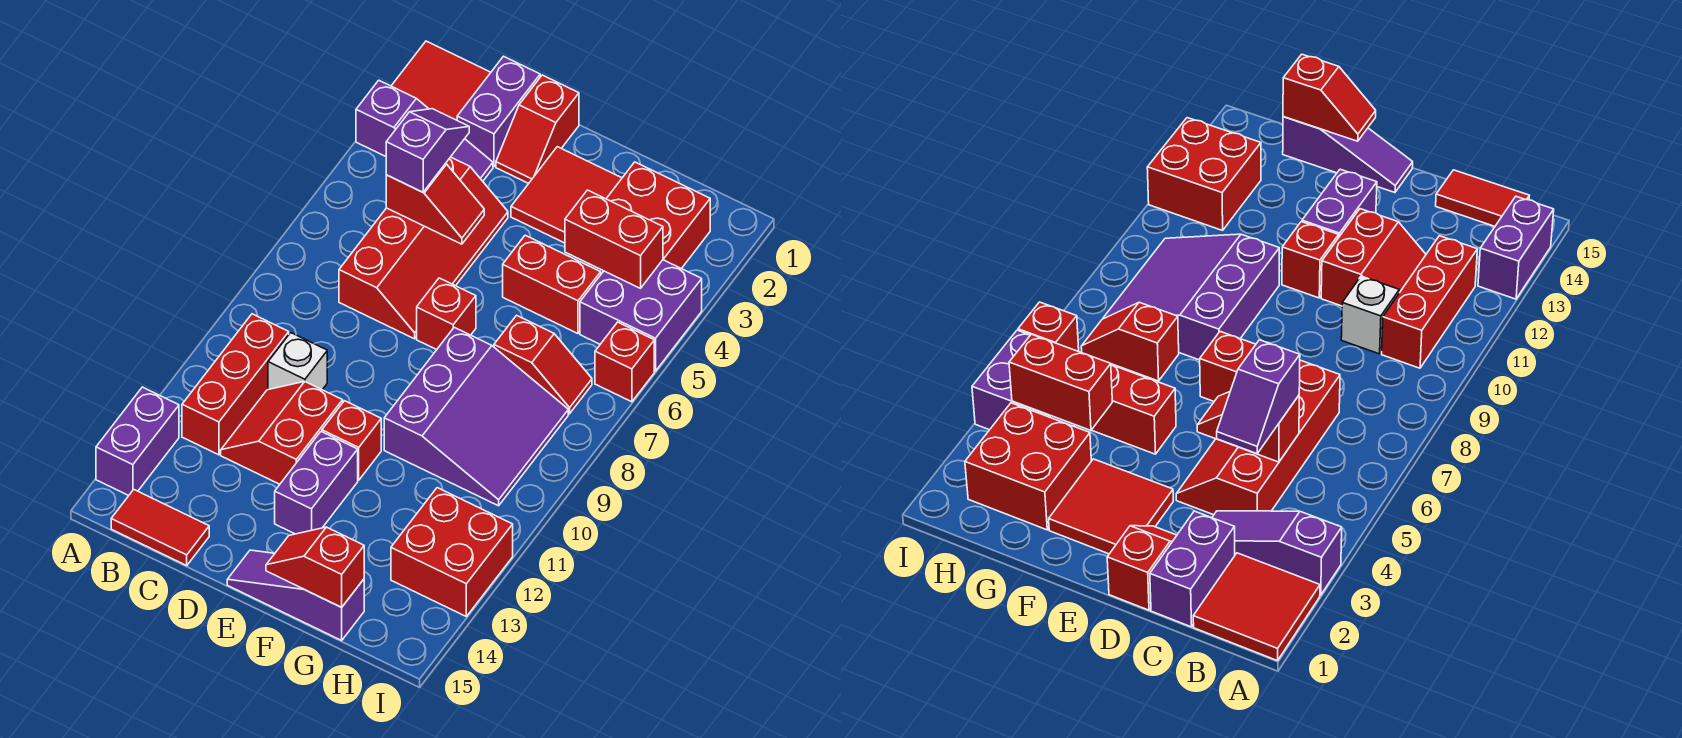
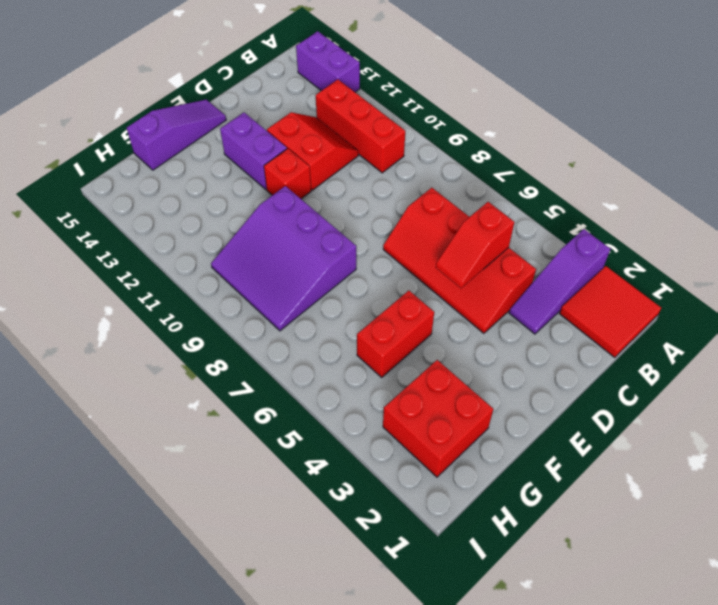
none -> red tile B15:C15 level 1
none -> purple brick C1:C2 level 1
none -> white brick C10 level 1

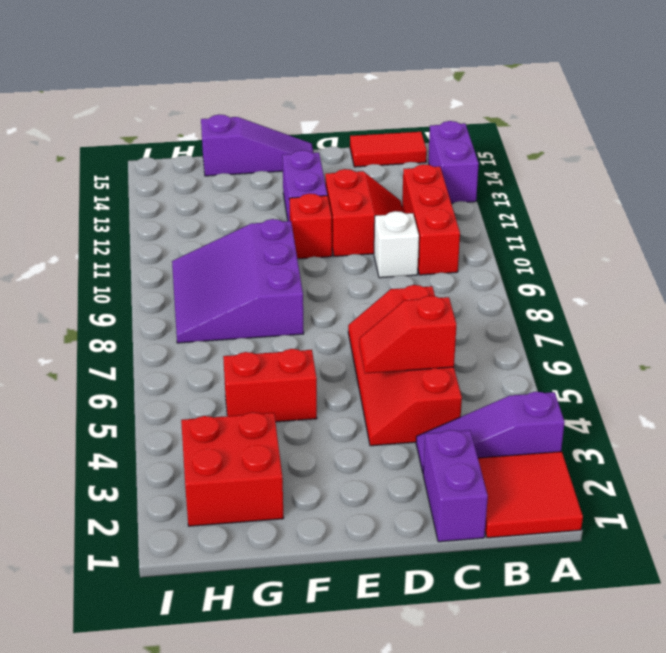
none -> red slope D1:D2 level 1 top 1
none -> red tile E2:F3 level 1
none -> red brick E7 level 1

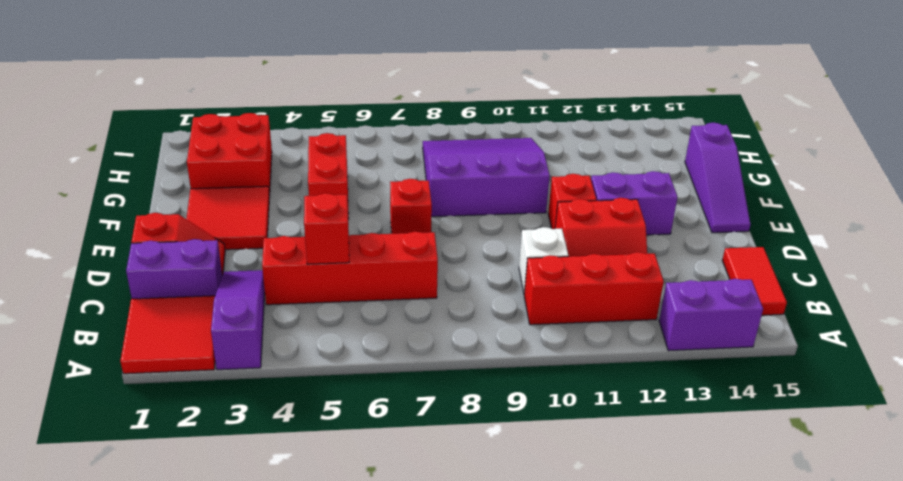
none -> red slope G7:H7 level 1 top G
none -> purple brick H4:I5 level 1
none -> red brick H12:I13 level 1

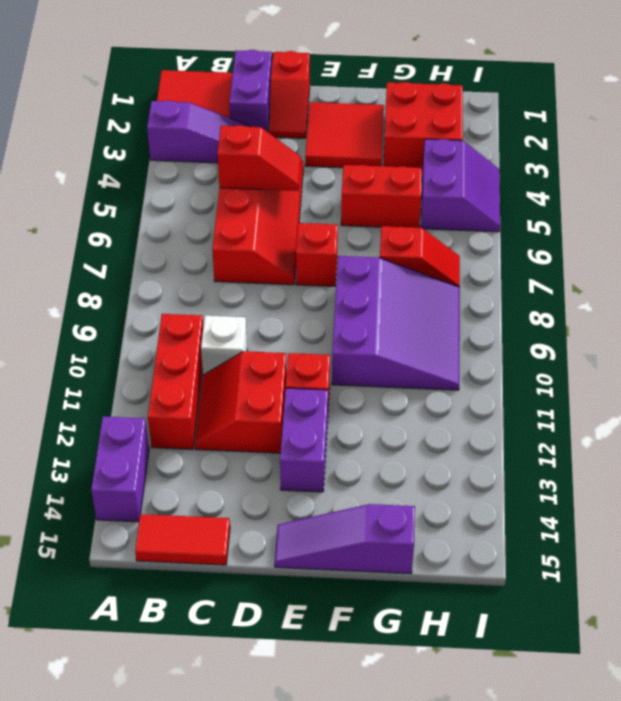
purple slope H4:I5 level 1 top H -> purple brick H4:I5 level 1
none -> red brick H12:I13 level 1
none -> red brick I6 level 1
none -> red slope F15:G15 level 2 top G

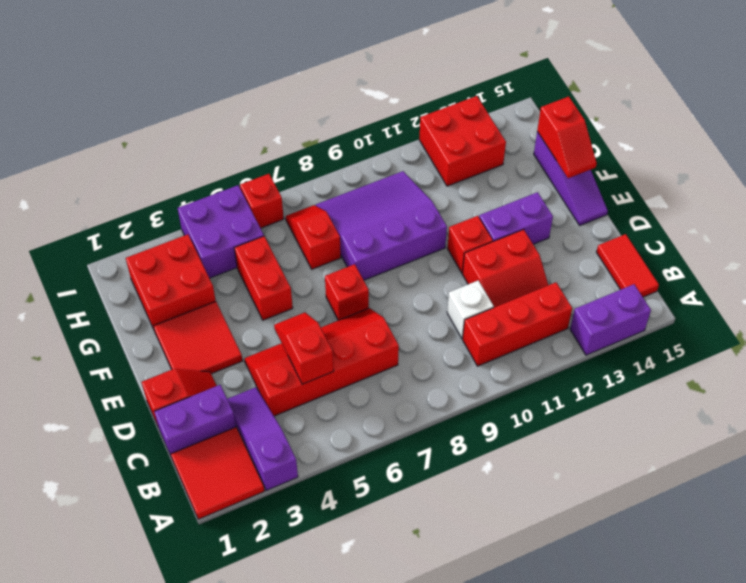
none -> red brick G4:H4 level 2
none -> purple slope C4:C5 level 3 top 5

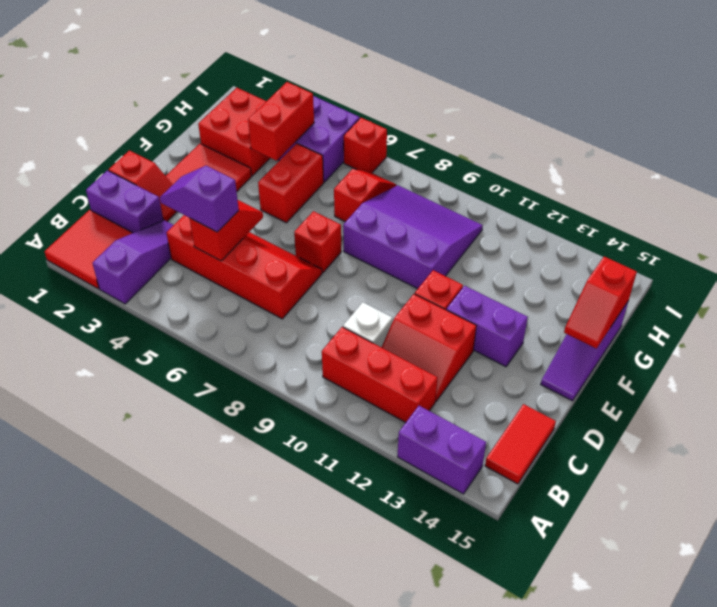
none -> red brick H12:I13 level 1

